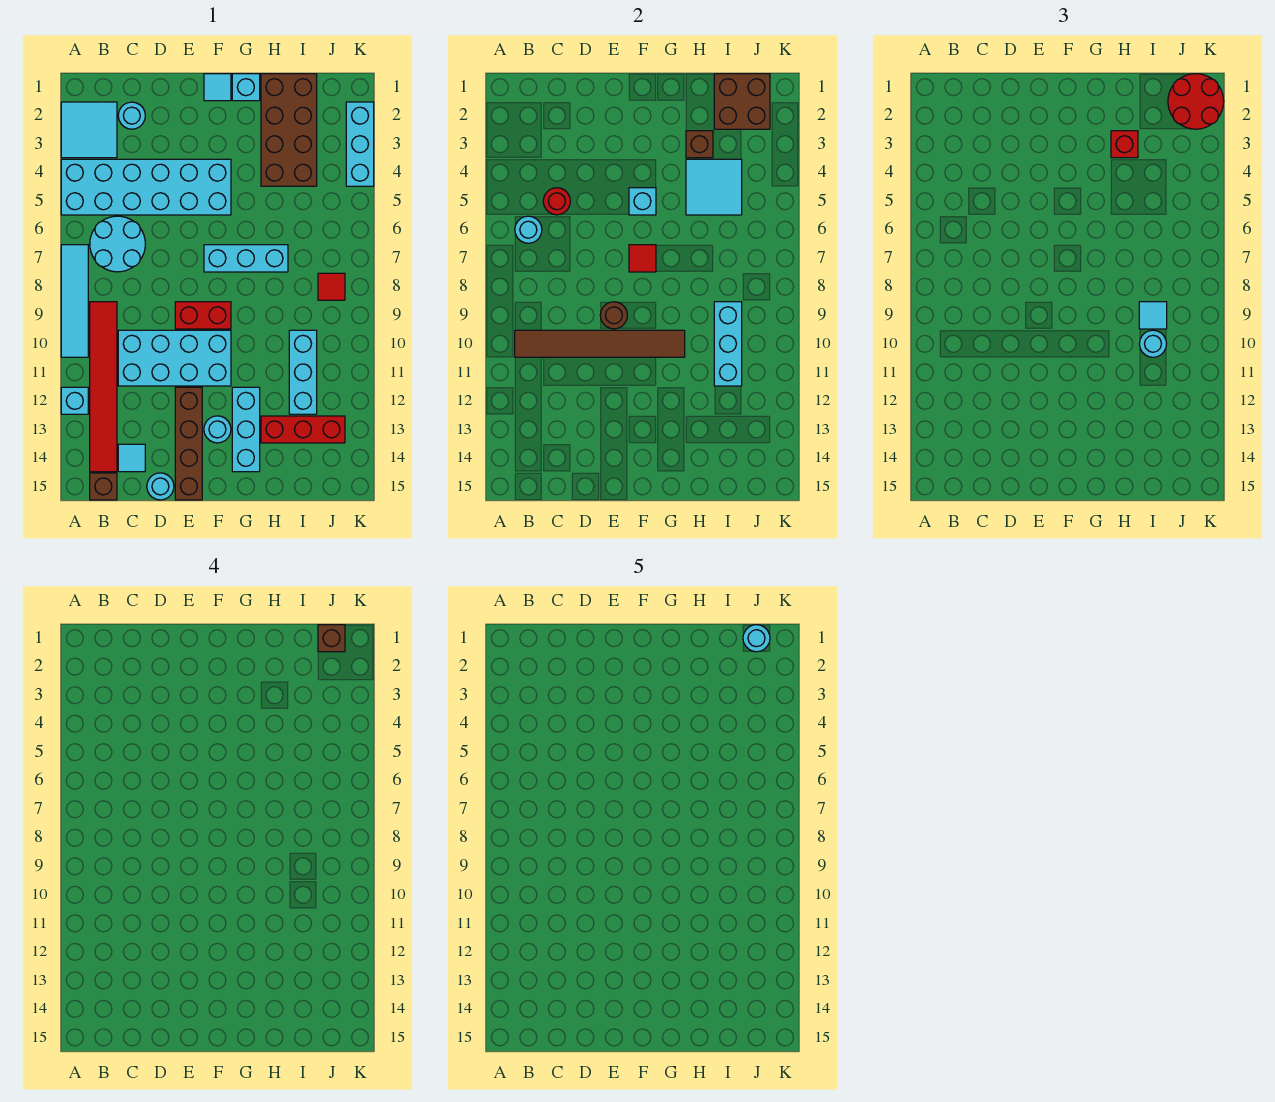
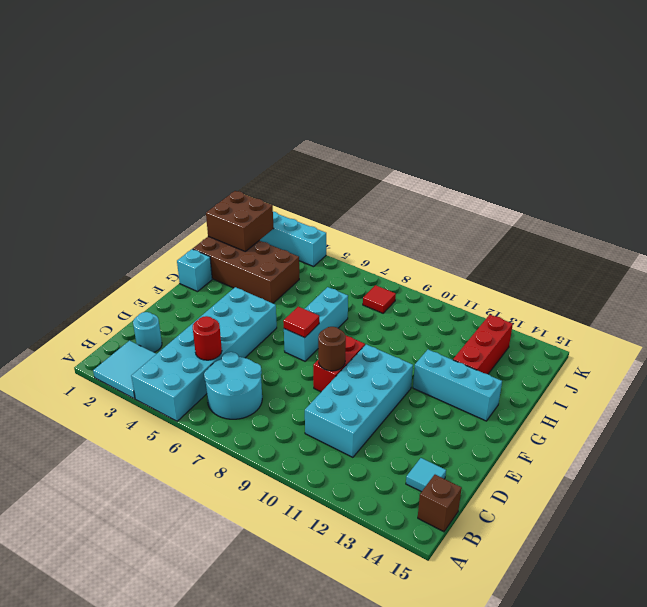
none -> cyan tile A7:A10 level 1
none -> cyan brick A12 level 1
none -> red tile B9:B14 level 1
none -> cyan round brick D15 level 1

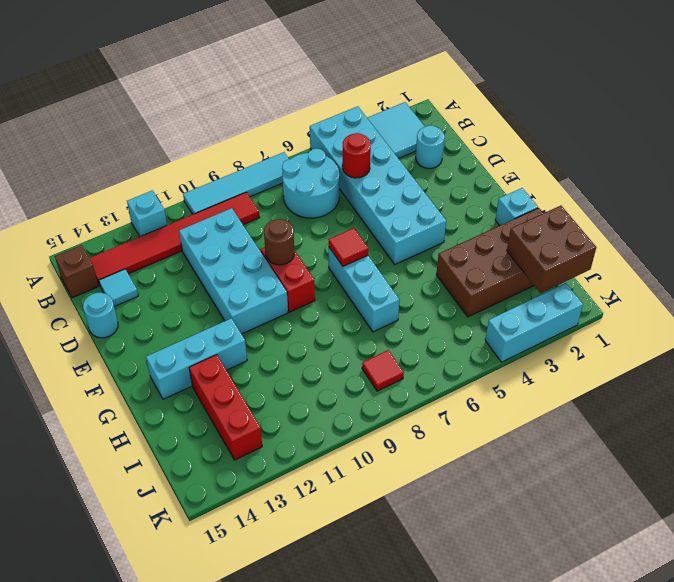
none -> brown brick E12:E15 level 1
none -> cyan tile F1 level 1
none -> cyan round brick F13 level 1
none -> cyan brick I10:I12 level 1

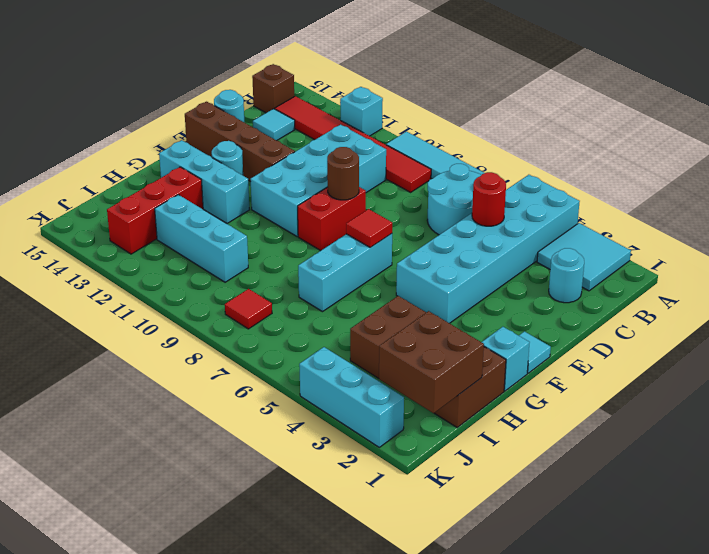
none -> cyan round brick B6 level 2
none -> brown tile B10:G10 level 2
none -> cyan brick F5 level 2
none -> brown brick H3 level 2

